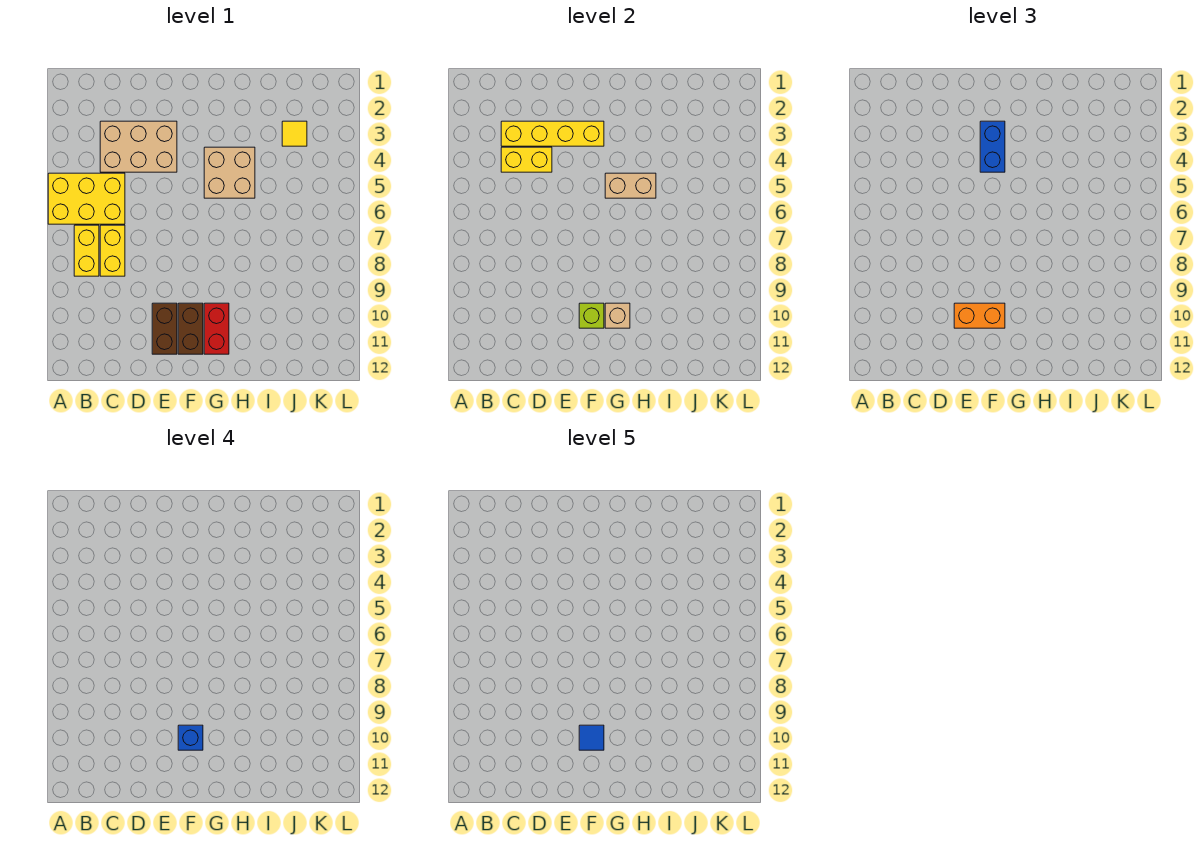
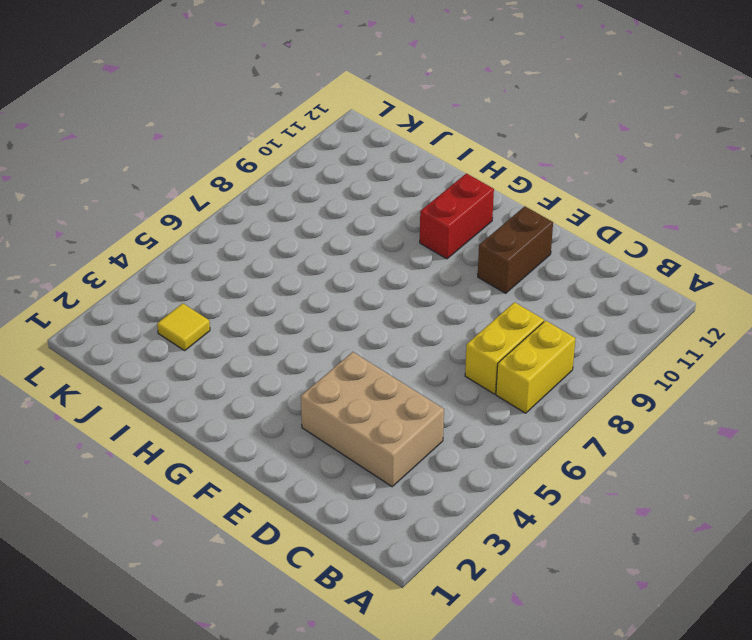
none -> yellow brick A5:C6 level 1
none -> brown brick F10:F11 level 1
none -> tan brick G4:H5 level 1

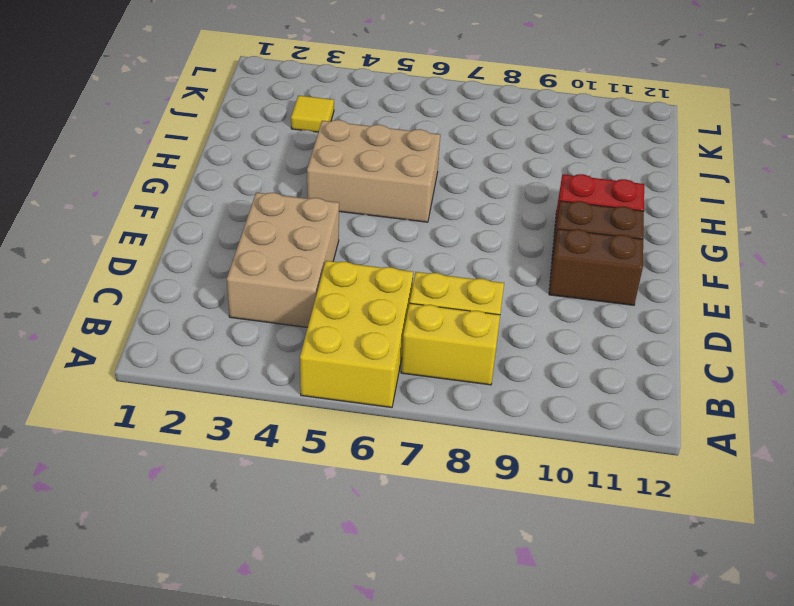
tan brick G4:H6 level 1 -> tan brick G4:H5 level 1
none -> yellow brick C3:F3 level 2
none -> yellow brick C4:D4 level 2
none -> lime brick F10 level 2

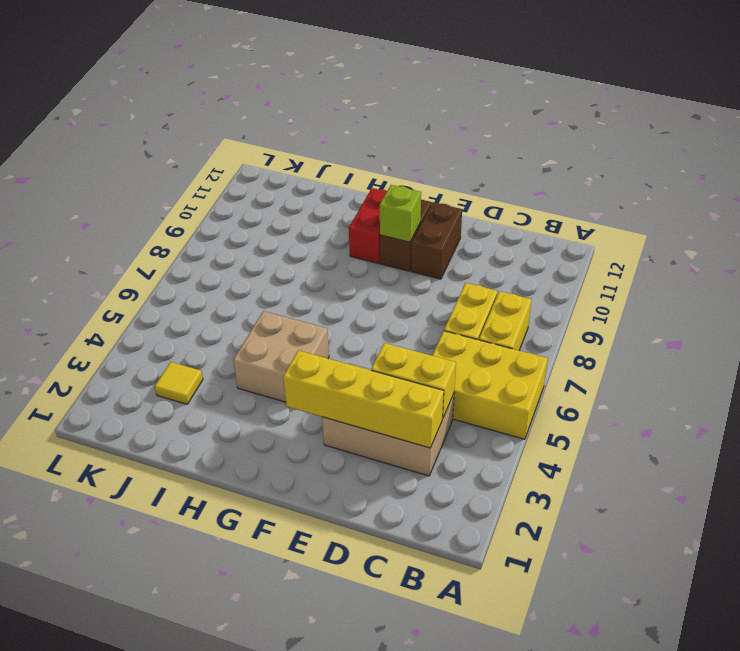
none -> tan brick G5:H5 level 2
none -> tan brick G10 level 2
none -> orange brick E10:F10 level 3

